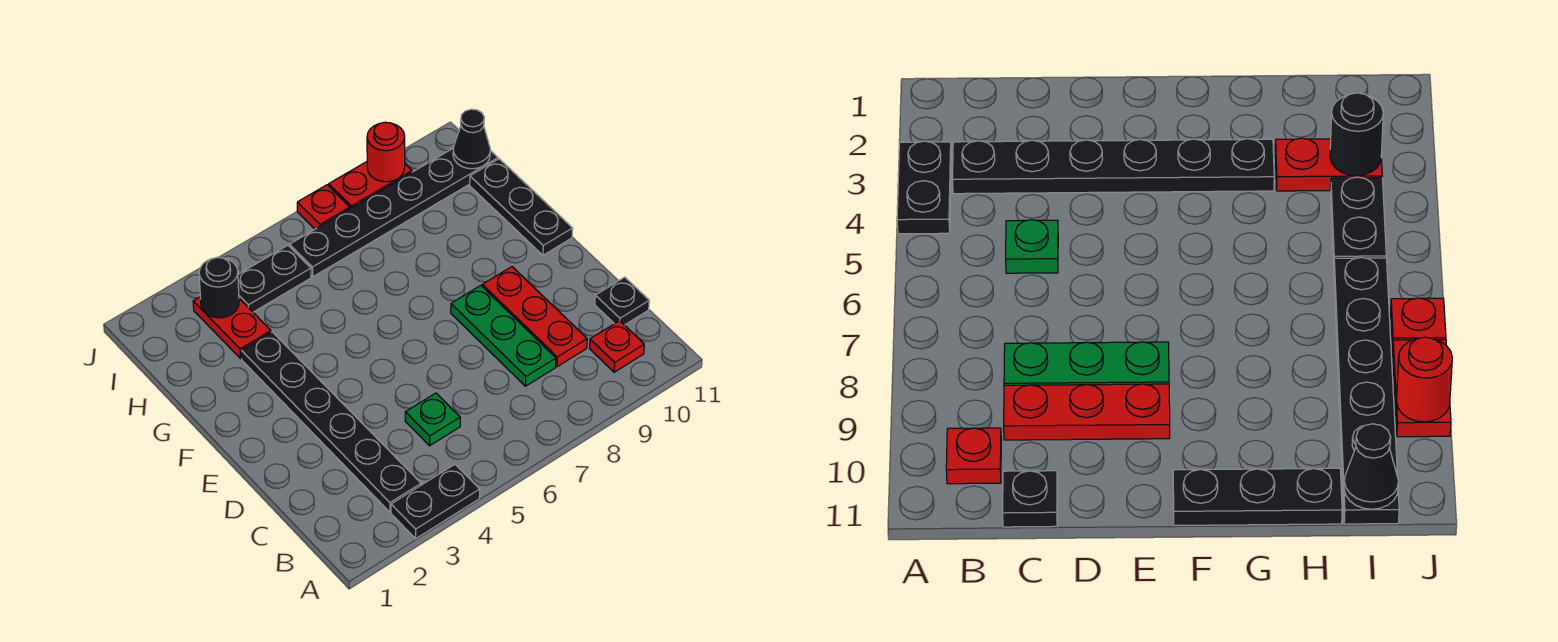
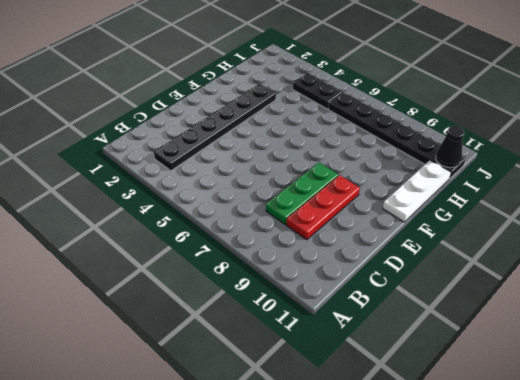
white plate F11:H11 level 1 -> black plate F11:H11 level 1
none -> black plate A3:A4 level 1
none -> red plate B10 level 1
none -> green plate C5 level 1

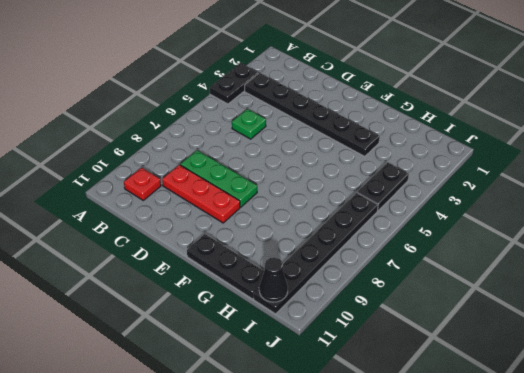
none -> black plate C11 level 1
none -> red plate H3:I3 level 1
none -> red plate J7 level 1

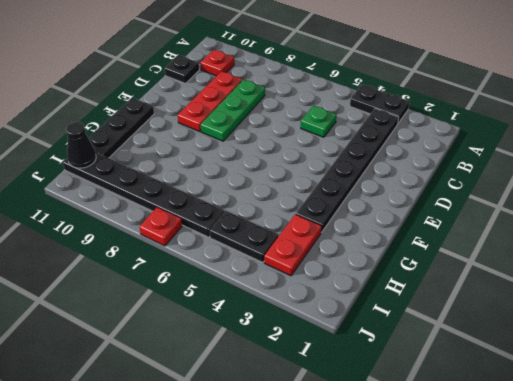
none -> red plate J8:J9 level 1
none -> black round brick I3 level 2
none -> red round brick J9 level 2

